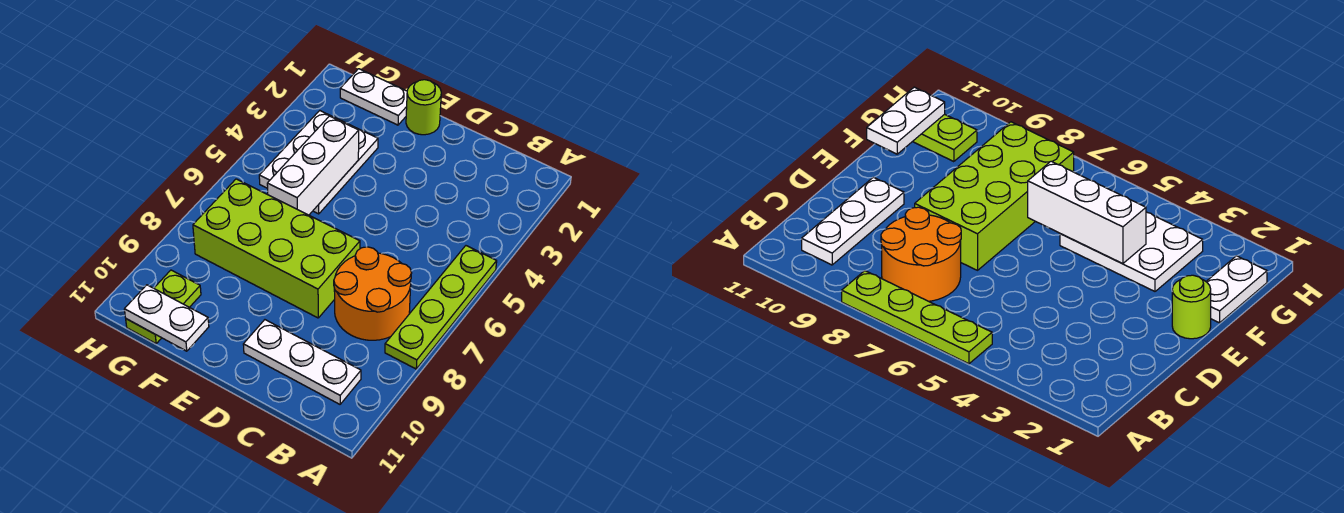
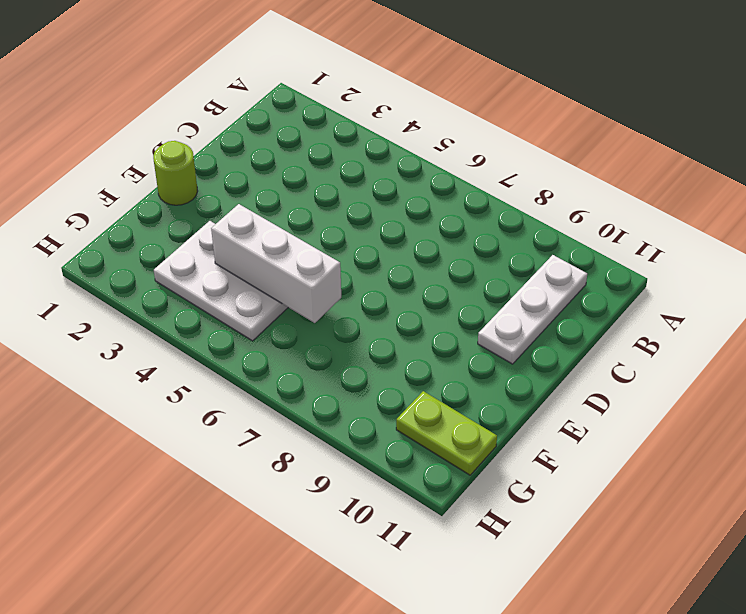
none -> lime plate A5:A8 level 1
none -> orange round brick B7:C8 level 1

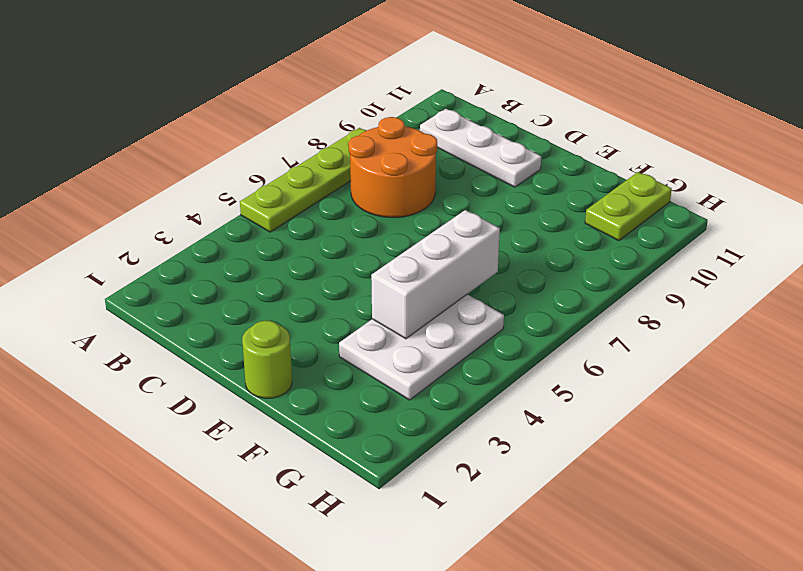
none -> lime brick D7:G8 level 1
none -> white plate F1:G1 level 1

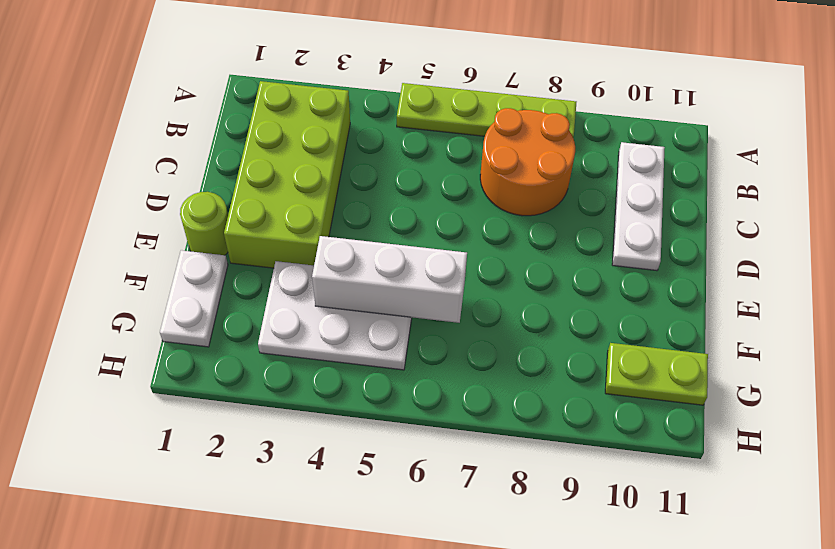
lime brick B2:E3 level 1 -> lime brick D7:G8 level 1
none -> white plate F11:G11 level 2

